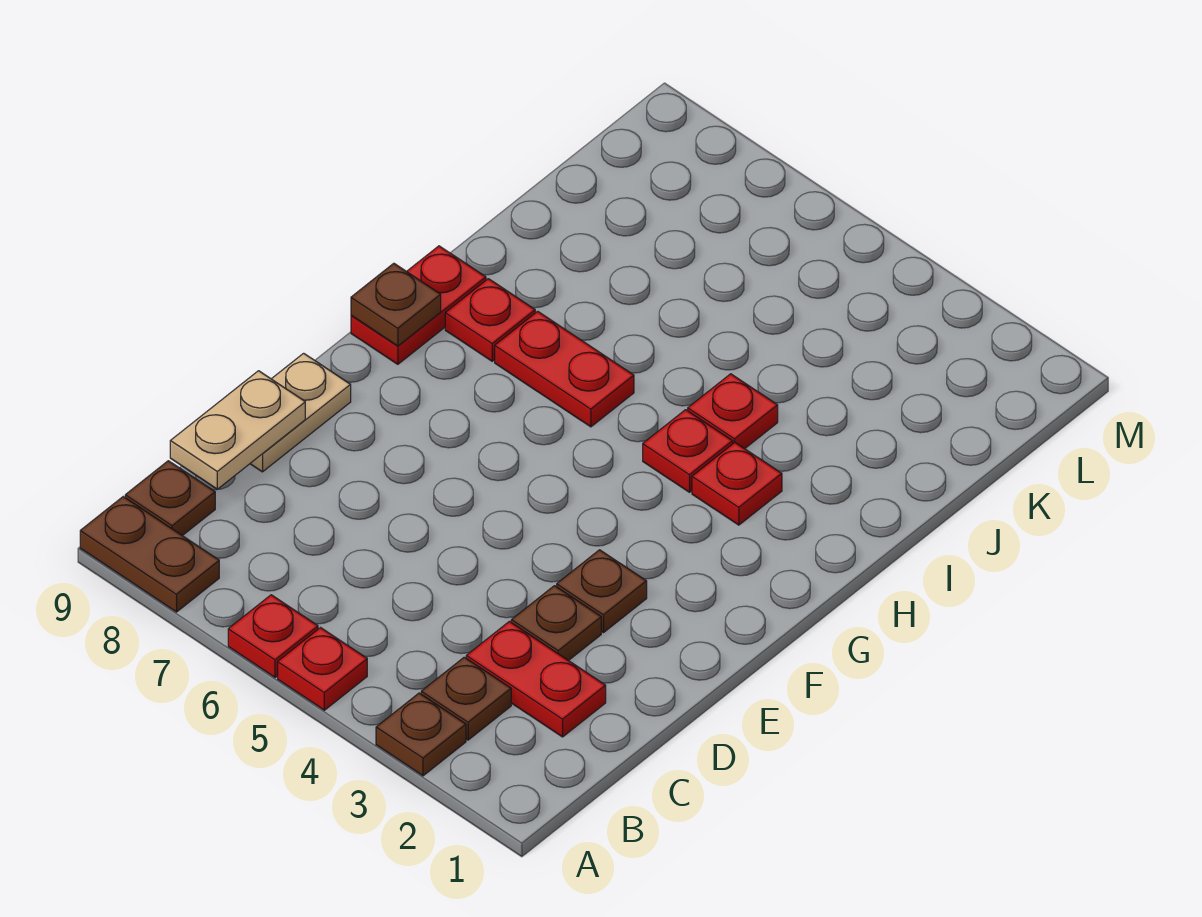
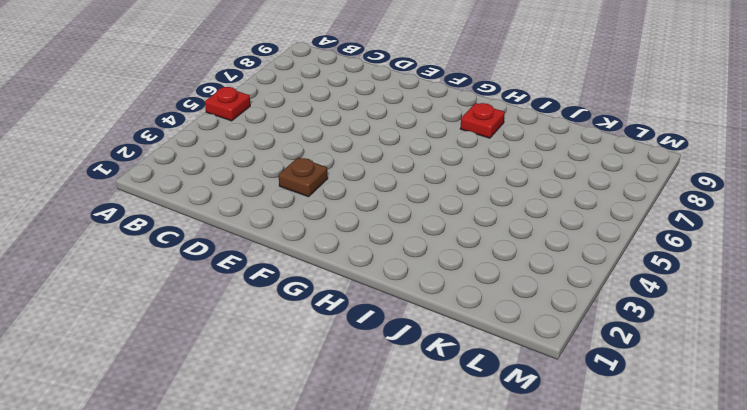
none -> brown plate A3 level 1
none -> red plate A6 level 1
none -> brown plate A8:A9 level 1

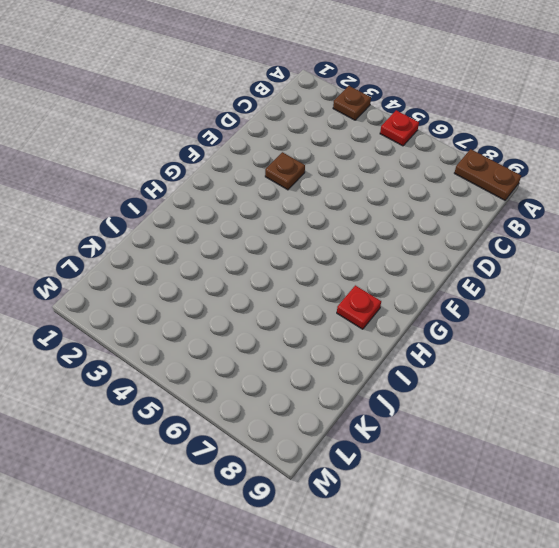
none -> red plate A6 level 1
none -> brown plate B3 level 1
none -> brown plate B9 level 1

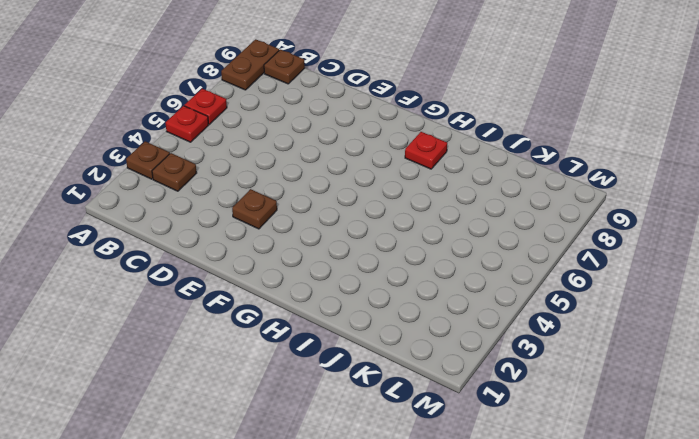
none -> red plate C2:C3 level 1
none -> brown plate D3 level 1
none -> tan plate D9:E9 level 1

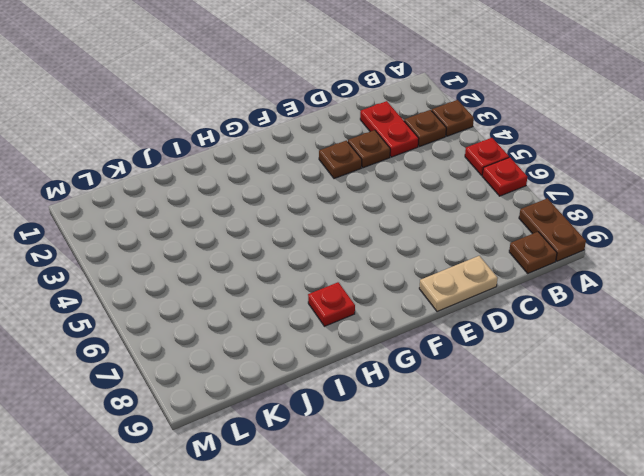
none -> red plate G9:H9 level 1
none -> red plate H3 level 1
none -> red plate H4 level 1

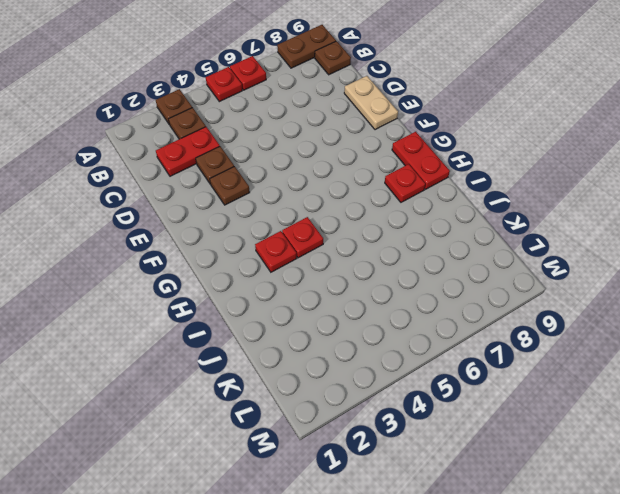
none -> red plate H6:H7 level 1
none -> red plate I4 level 1
none -> tan plate C9:D9 level 2

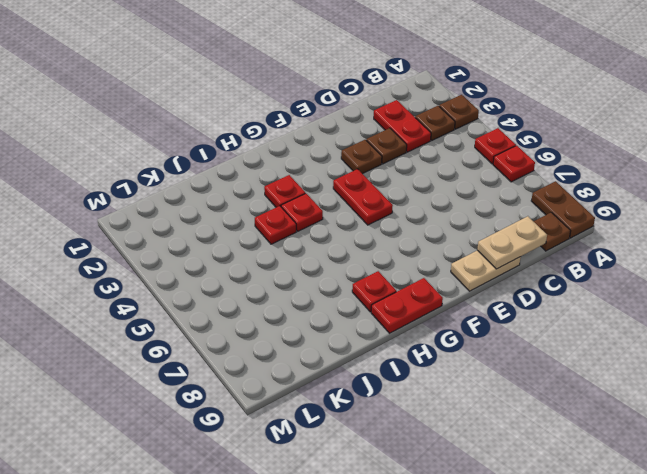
red plate F4:F5 level 1 -> red plate H6:H7 level 1
none -> brown plate G9 level 2

